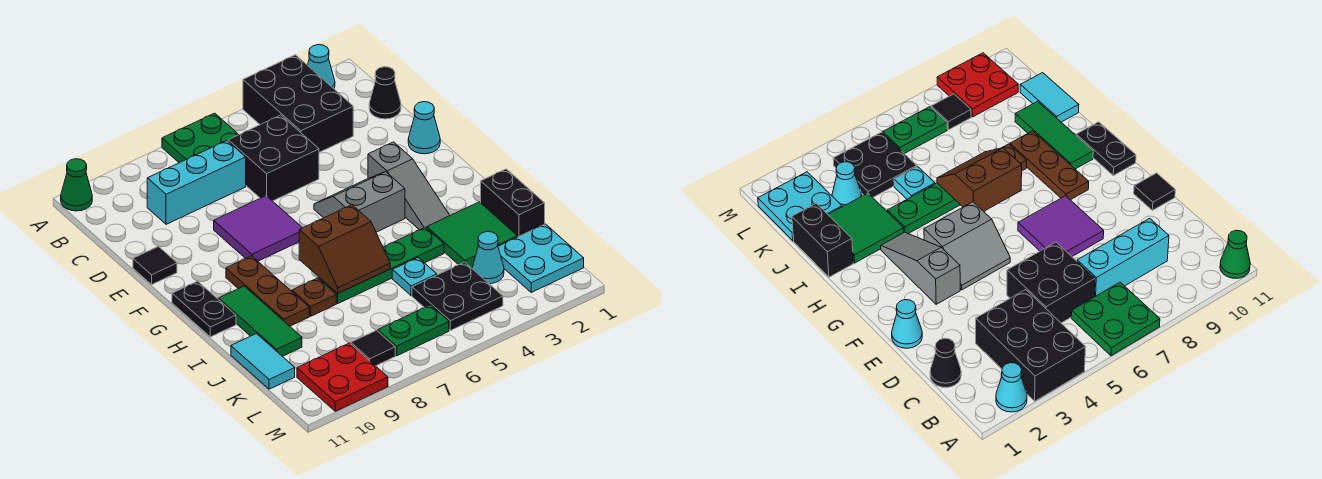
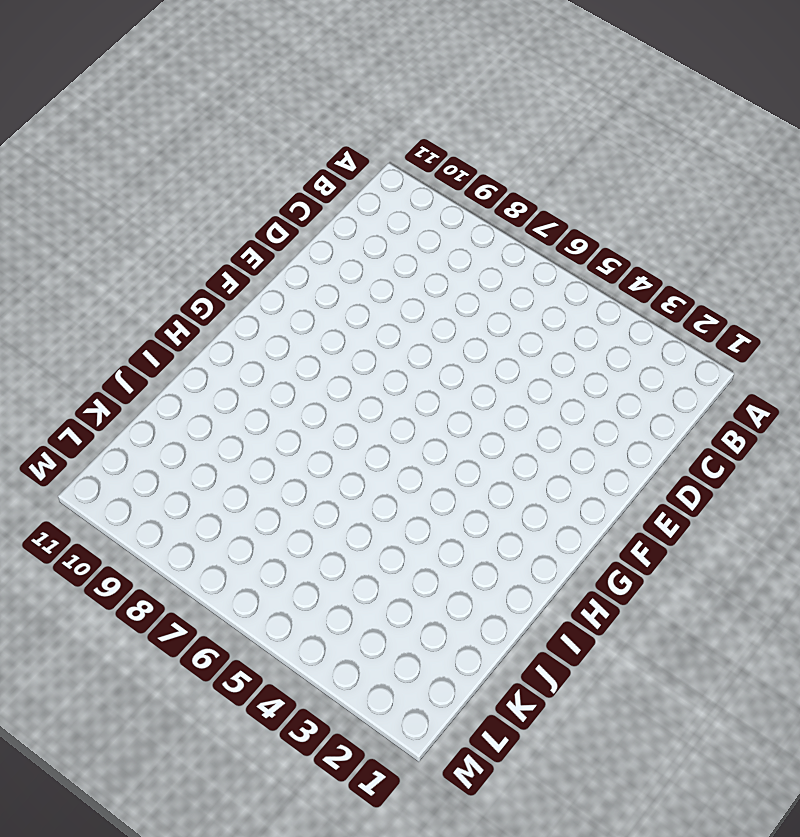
none -> cyan cone A2 level 1
none -> black brick A3:C4 level 1
none -> green plate A6:B7 level 1

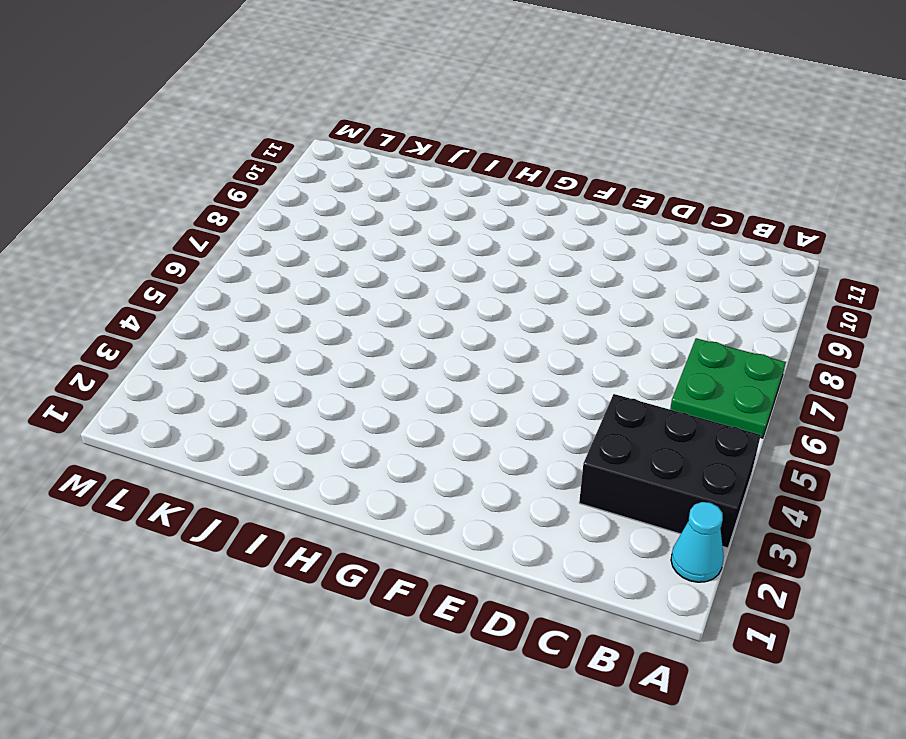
none -> green cone A11 level 1
none -> black cone C1 level 1
none -> black brick C5:D6 level 1

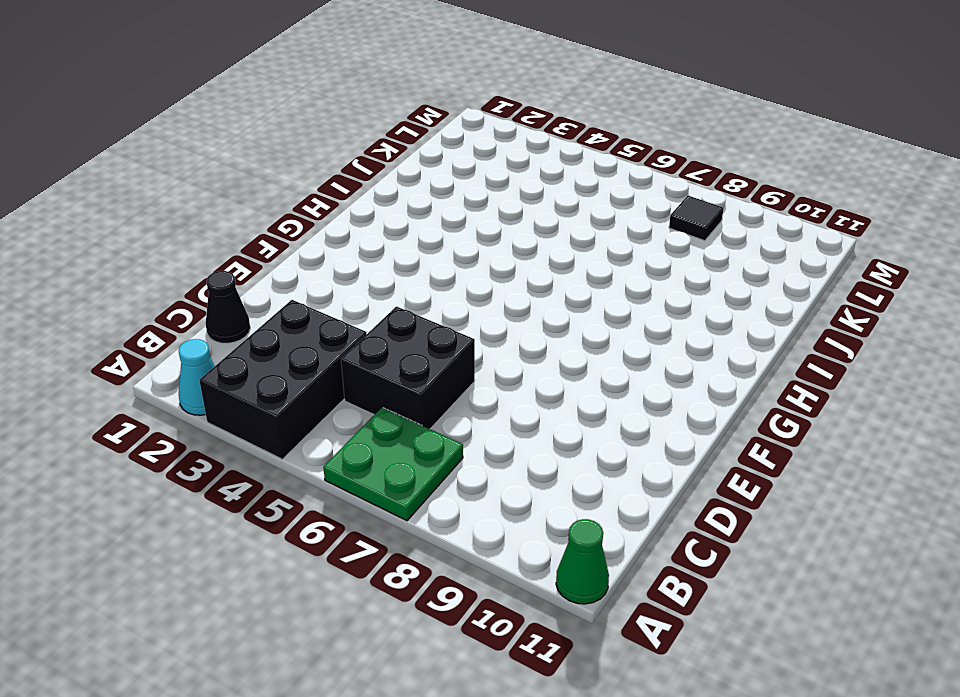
none -> cyan brick C7:C9 level 1
none -> cyan cone E1 level 1
none -> purple tile E7:F8 level 1

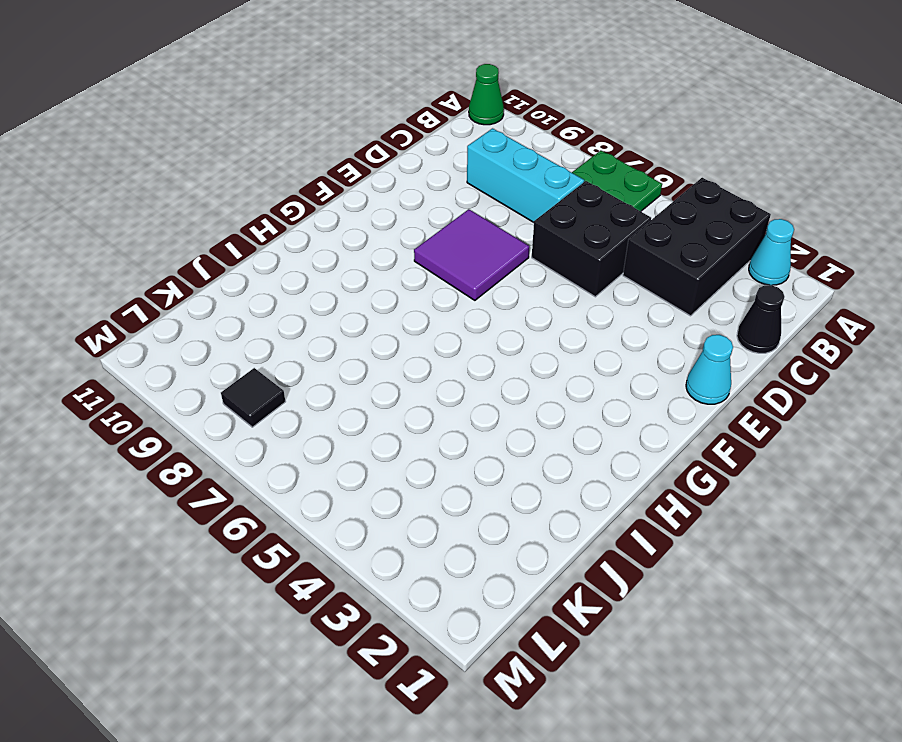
none -> black tile E11 level 1
none -> grey slope F3:H3 level 1 top F
none -> grey slope F4:G5 level 1 top G

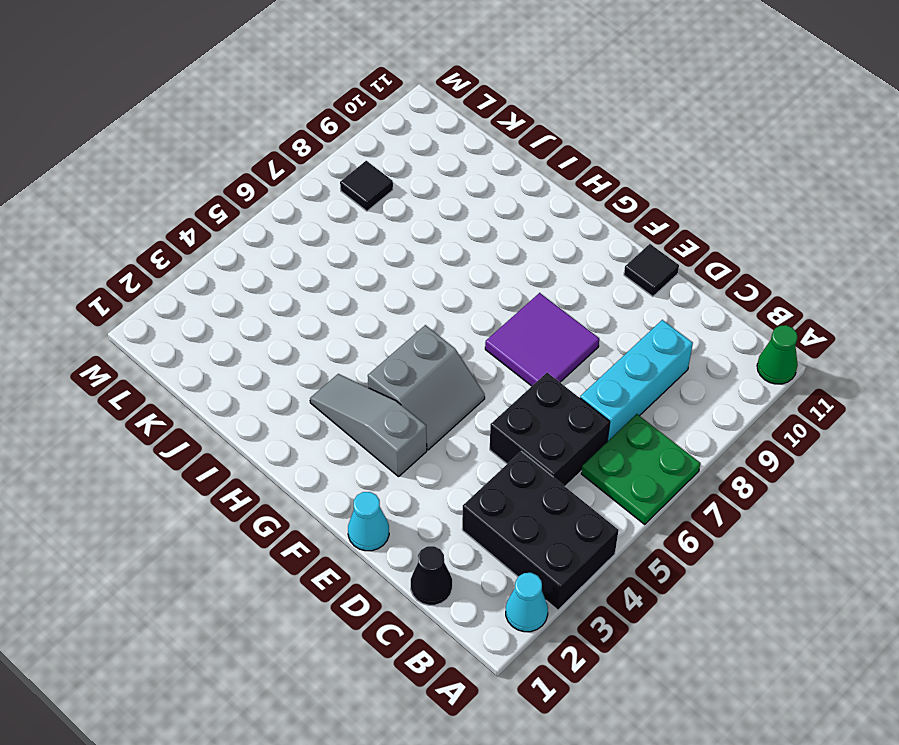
none -> brown plate G9:I9 level 1
none -> black plate G11:H11 level 1
none -> green tile H10:J10 level 1

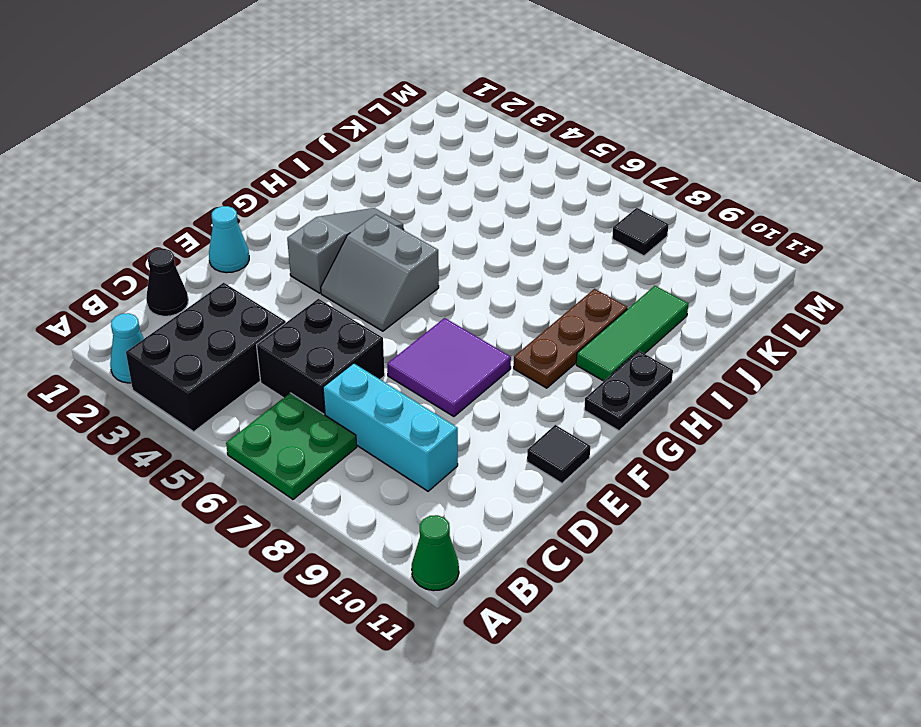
none -> black brick I1:J1 level 1
none -> green tile I2:J3 level 1
none -> green plate I4:I7 level 1

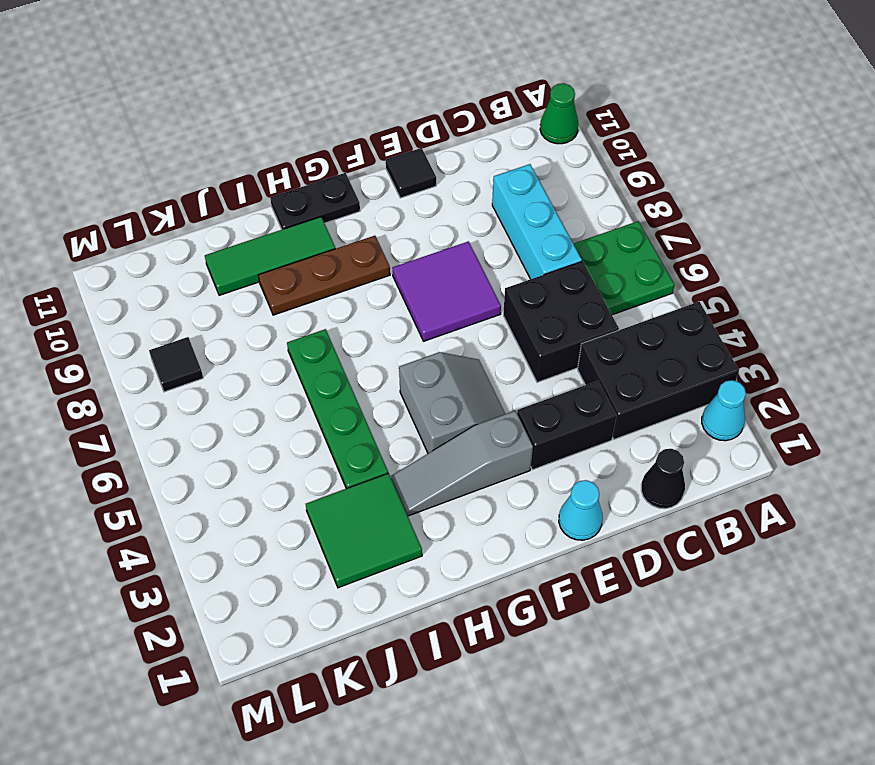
black brick D3:E3 level 1 -> black brick I1:J1 level 1
none -> brown plate I8 level 1
none -> cyan plate J5 level 1
none -> cyan tile J11:K11 level 1

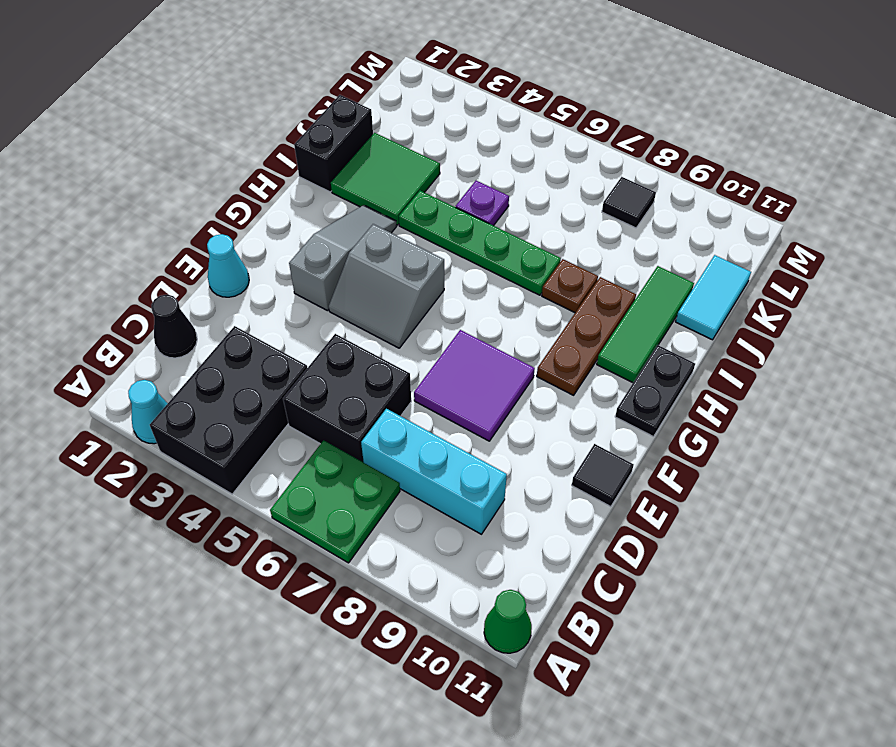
purple plate J5 level 1 -> cyan plate J5 level 1
none -> cyan plate K1:L2 level 1
none -> cyan cone K3 level 1
none -> black plate K4:L5 level 1

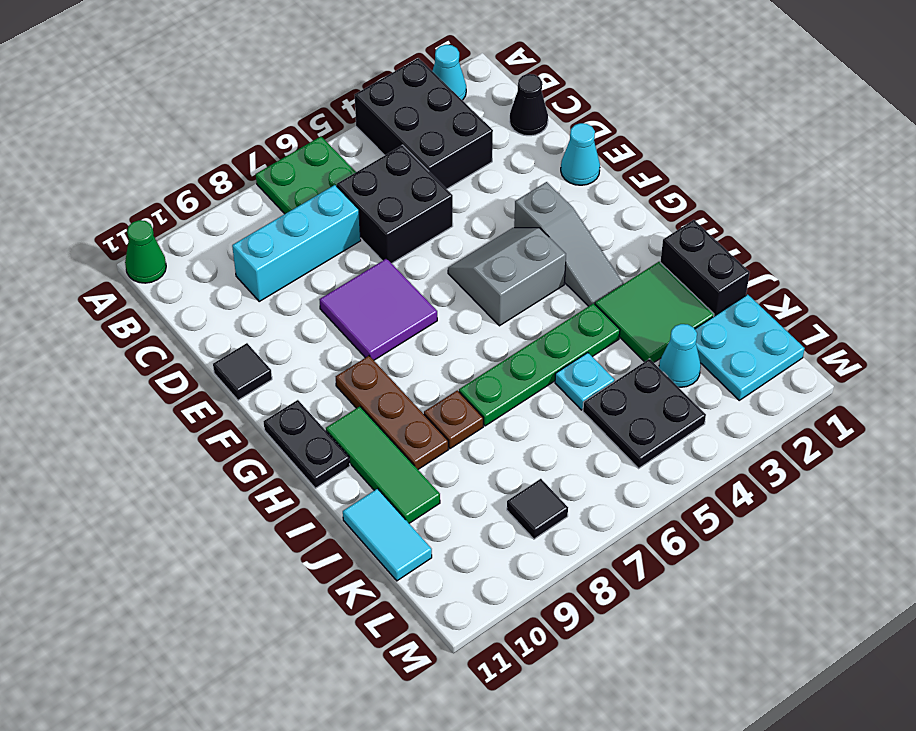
none -> green plate L6:L7 level 1
none -> red plate L9:M10 level 1
none -> brown slope H6:I7 level 2 top H

